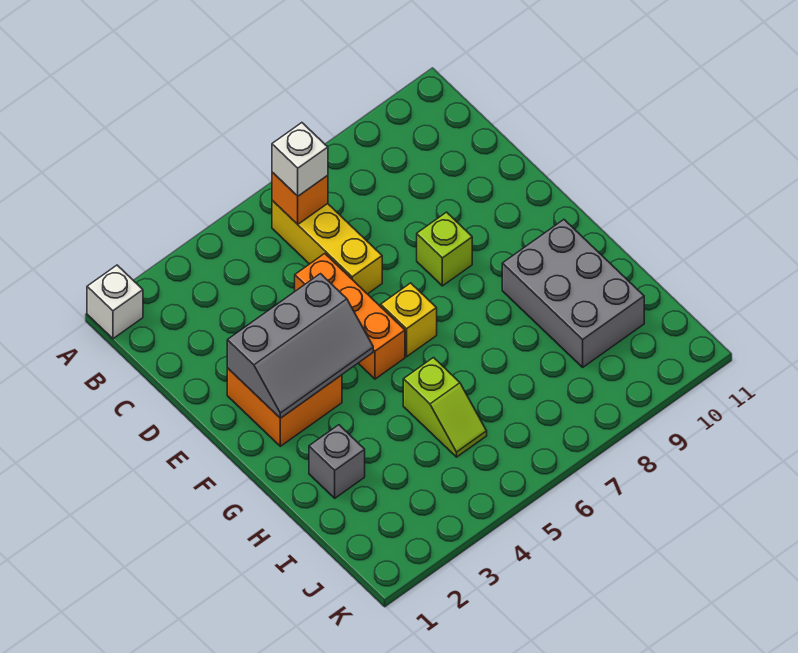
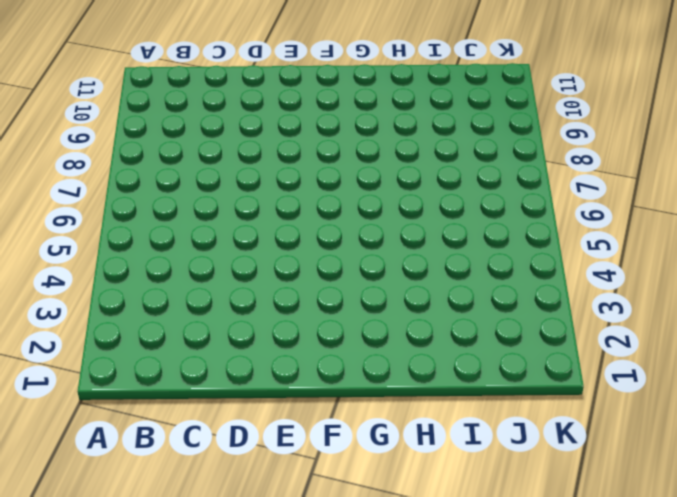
none -> white brick A1 level 1
none -> yellow brick B6:D6 level 1
none -> orange brick D5:F5 level 1

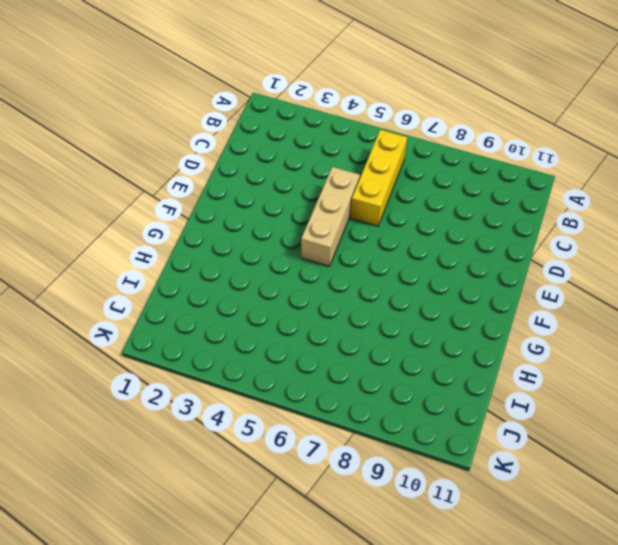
tan brick D5:F5 level 1 -> orange brick D5:F5 level 1
none -> white brick A1 level 1
none -> orange brick E2:F3 level 1
none -> lime brick E8 level 1

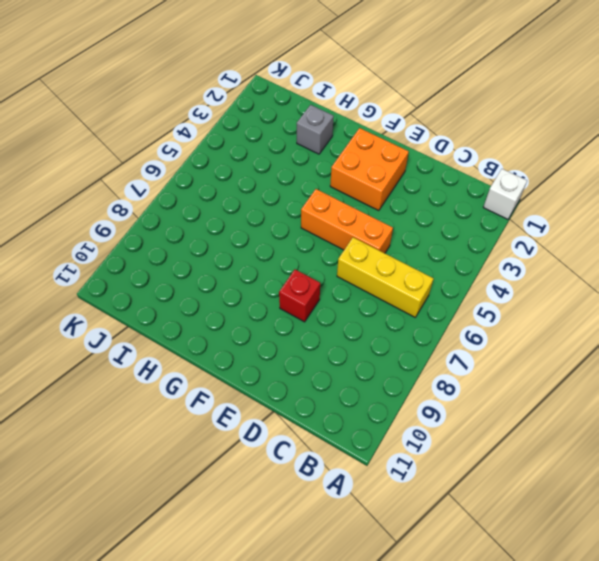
red brick E8 level 1 -> lime brick E8 level 1
none -> yellow brick F6 level 1
none -> grey brick G9:I10 level 1
none -> lime slope H5:I5 level 1 top H

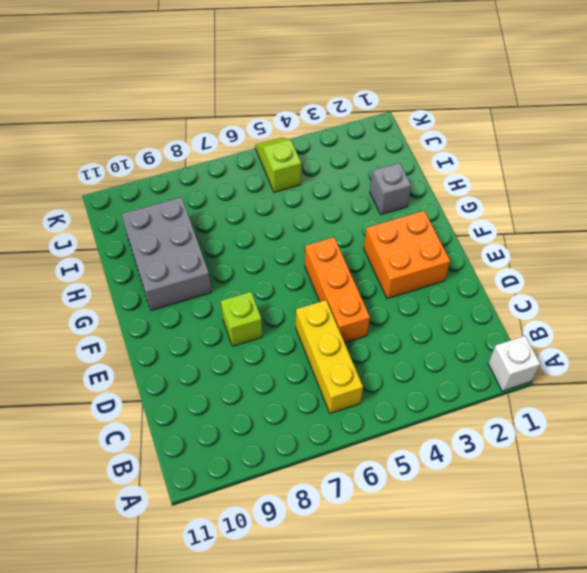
lime slope J5:K5 level 1 top J -> lime slope H5:I5 level 1 top H
none -> yellow brick F6 level 1
none -> orange brick B6 level 2
none -> grey slope E2:F4 level 2 top E

